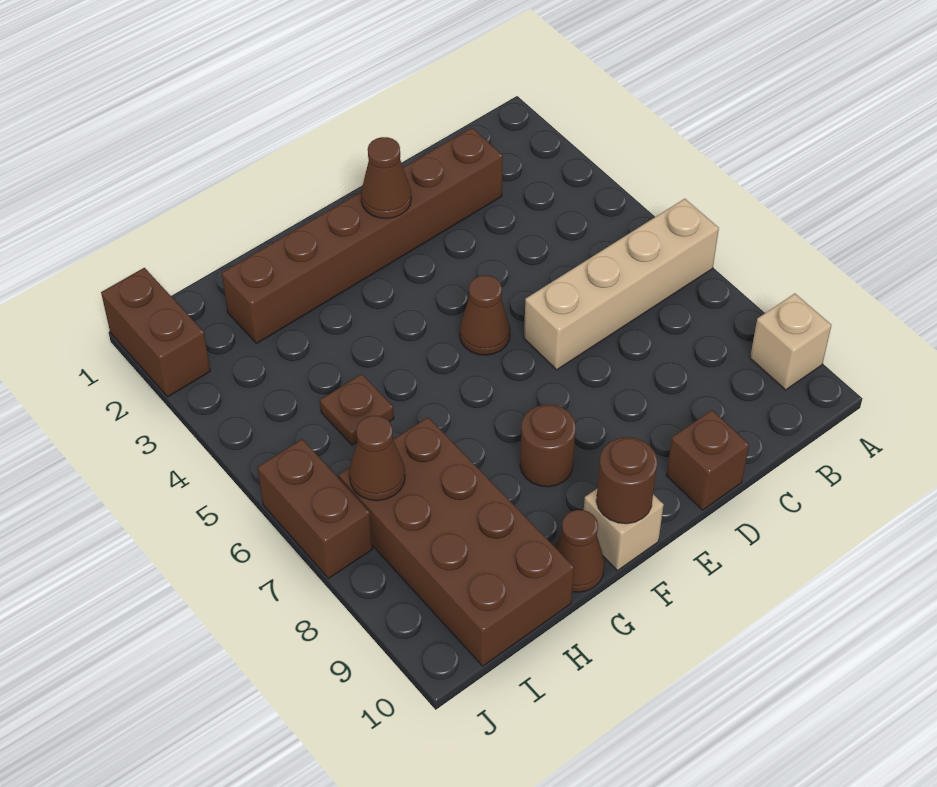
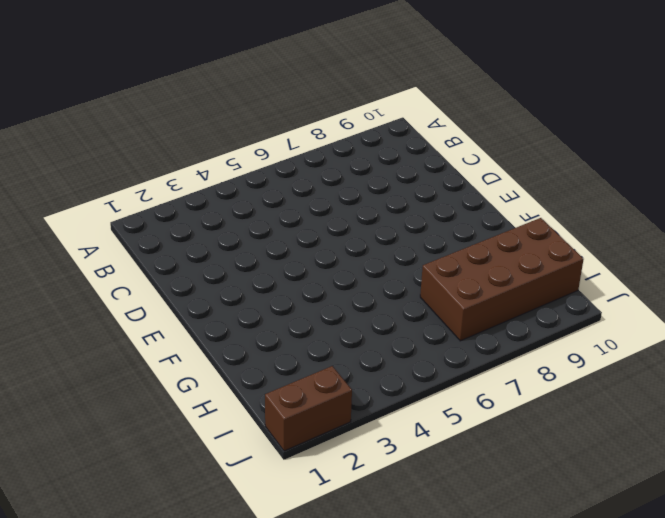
none -> tan brick A6:D6 level 1
none -> tan brick A9 level 1
none -> brown brick C2:H2 level 1

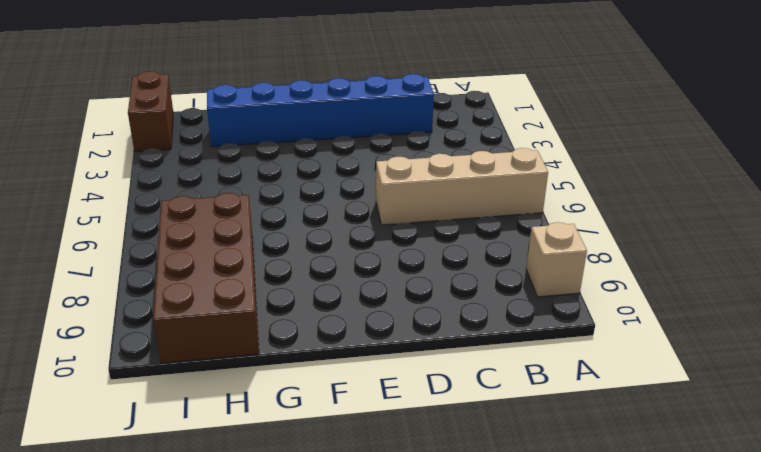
blue brick C2:H2 level 1 -> brown brick C2:H2 level 1
none -> brown brick D10 level 1
none -> brown cone E5 level 1
none -> brown round brick F8 level 1

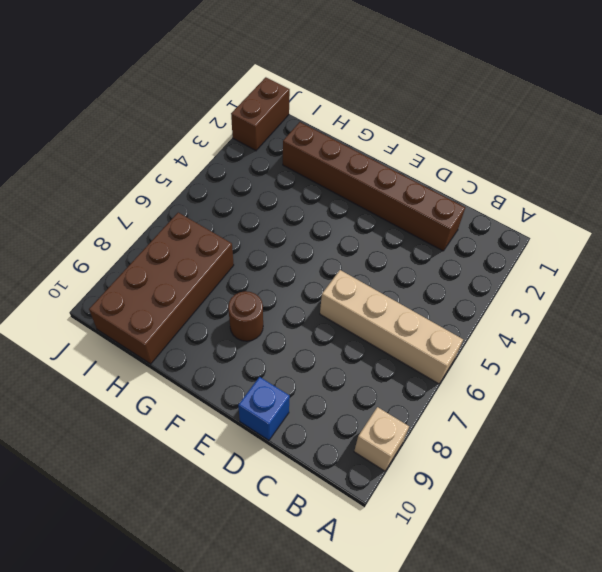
blue brick D10 level 1 -> brown brick D10 level 1
none -> brown cone E5 level 1
none -> tan brick F10 level 1
none -> brown cone G10 level 1

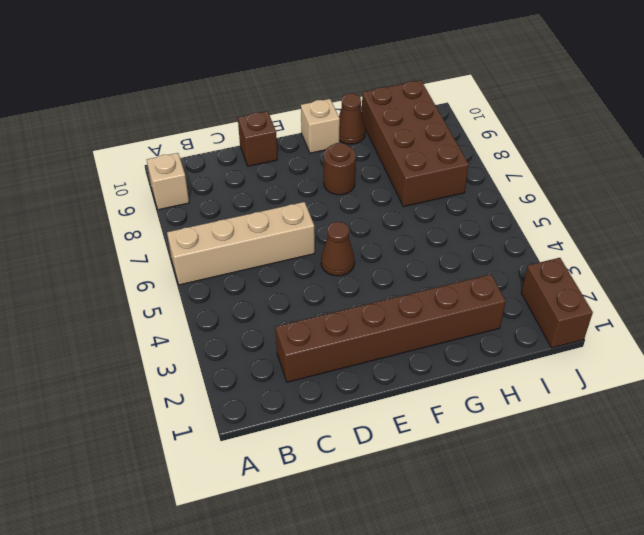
none -> brown plate H5 level 1
none -> brown brick J6:J7 level 1
none -> brown cone E2 level 2

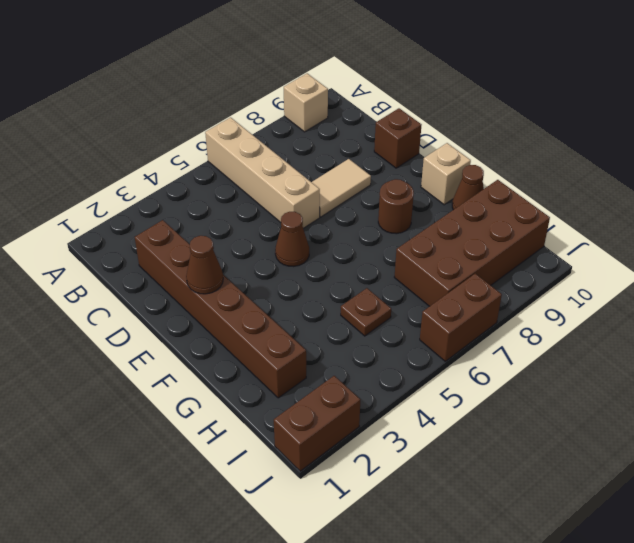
tan tile D7:D8 level 1 -> none
none -> brown round brick F10 level 2
none -> brown cone I7 level 2

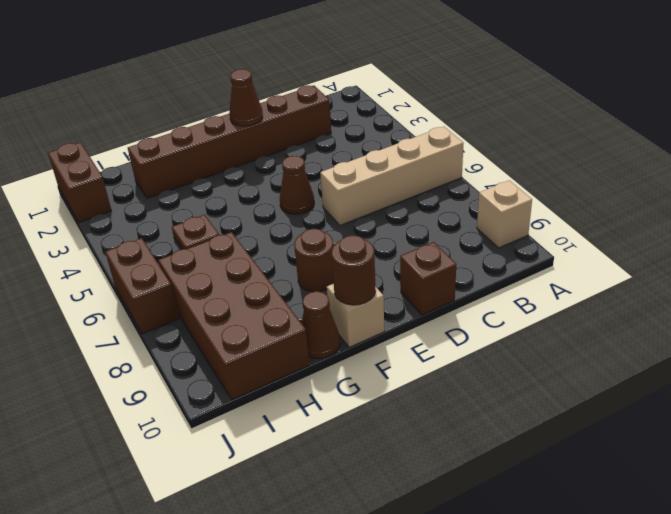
none -> brown cone I7 level 2

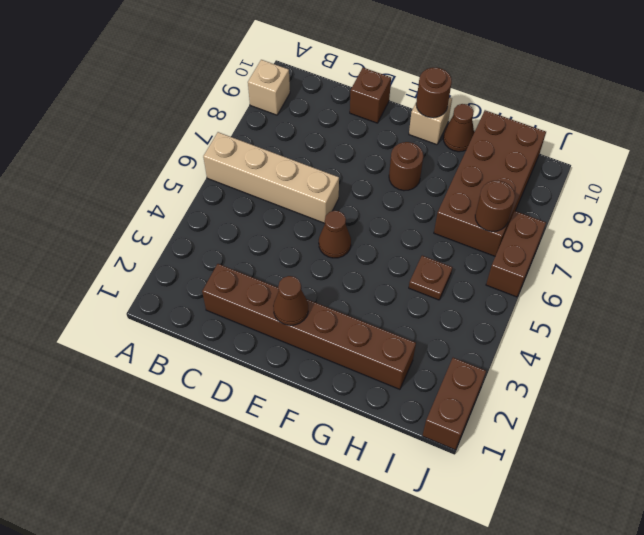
brown round brick I7 level 2 -> brown cone I7 level 2

